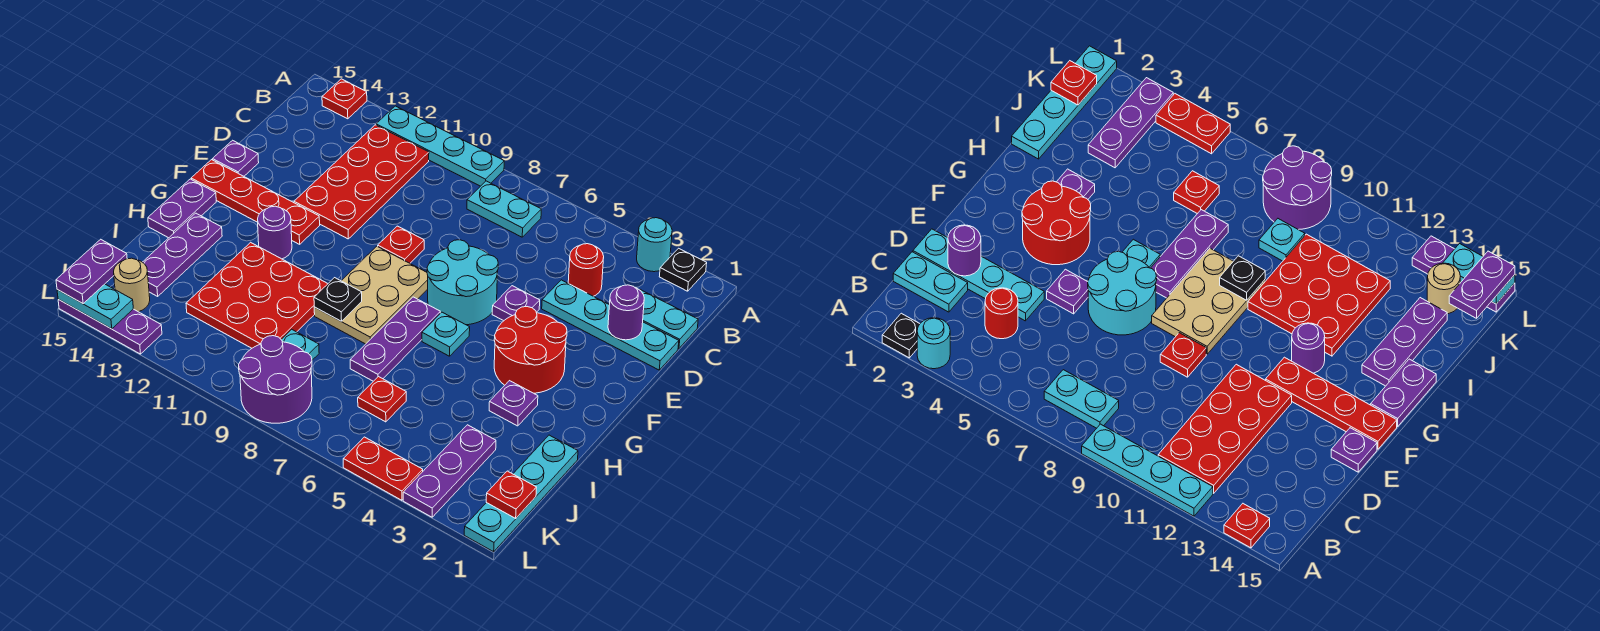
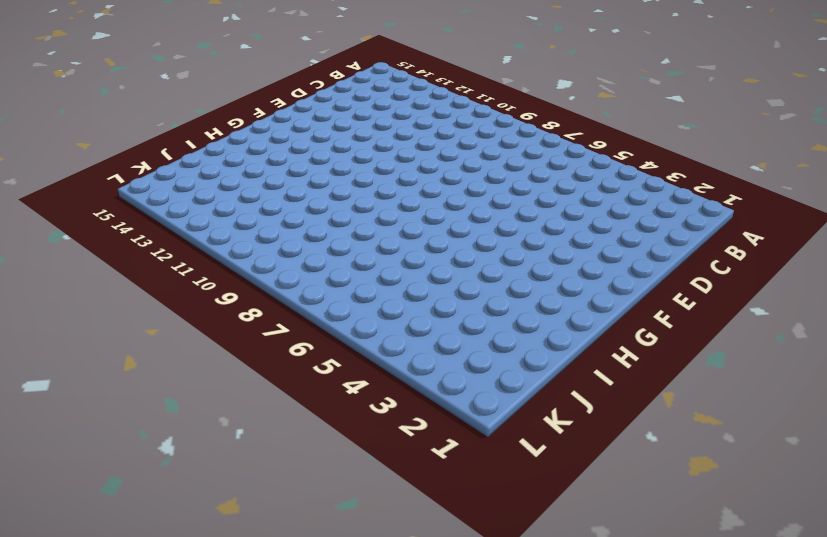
none -> black plate A2 level 1
none -> cyan round brick A3 level 1
none -> cyan plate A9:A12 level 1
none -> red plate A14 level 1

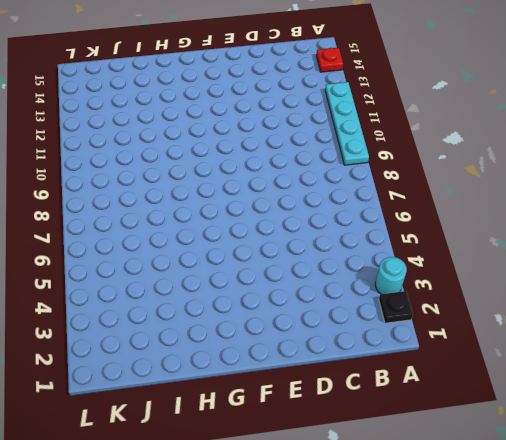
none -> cyan plate B7:B8 level 1
none -> red plate B11:E12 level 1
none -> cyan plate C1:C2 level 1
none -> red round brick C4 level 1

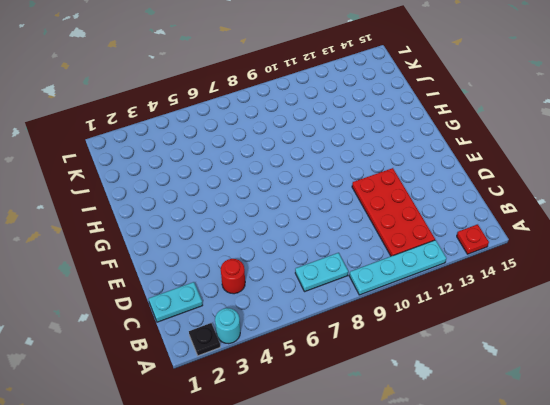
none -> cyan plate D1:D4 level 1
none -> purple plate E5 level 1
none -> cyan round brick E6:F7 level 1
none -> red plate E9 level 1

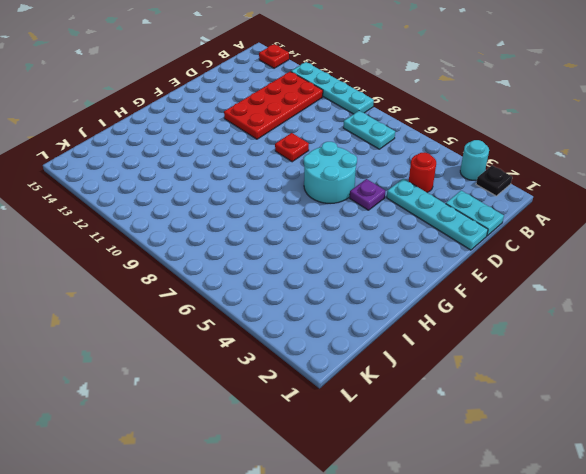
none -> purple plate E15 level 1
none -> red round brick F3:G4 level 1
none -> tan plate F8:H9 level 1
none -> red plate F12:F15 level 1

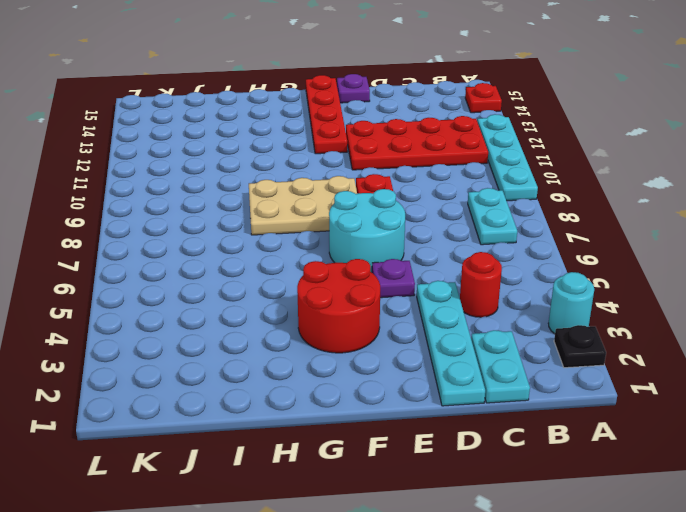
none -> cyan plate G6 level 1
none -> purple plate G7:I7 level 1
none -> purple round brick G12 level 1
none -> purple plate G15:H15 level 1

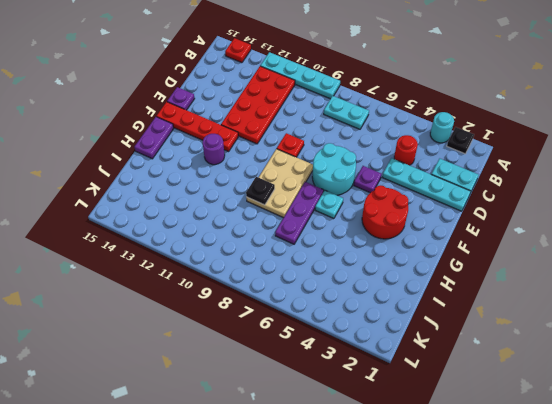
none -> purple plate H3 level 1
none -> red plate H10:J12 level 1
none -> purple plate H14:J14 level 1
none -> cyan plate I1:L1 level 1

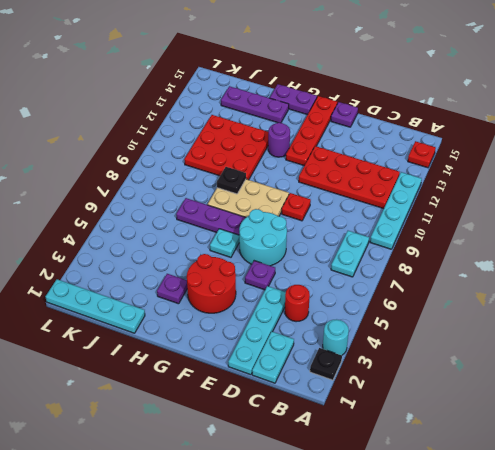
none -> purple plate J3:L3 level 1
none -> red plate J6 level 1
none -> cyan plate J9 level 1
none -> purple round brick K8:L9 level 1

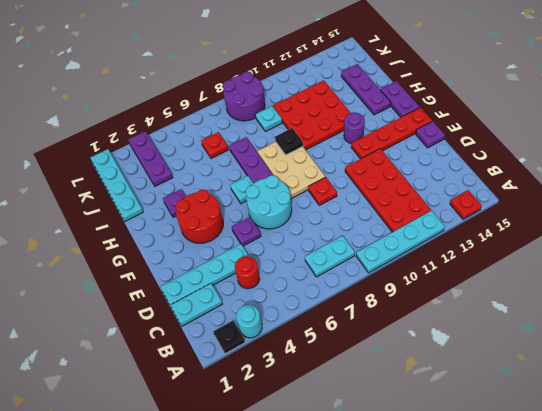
none -> tan round brick K14 level 1
none -> red plate L4:L5 level 1
none -> purple plate L13:L15 level 1
none -> purple round brick D2 level 2

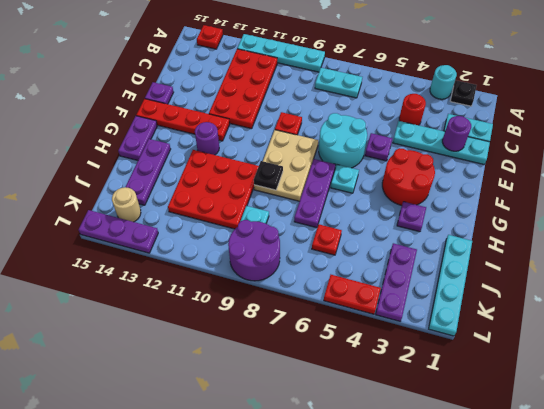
none -> red plate K1 level 2
none -> cyan plate L14:L15 level 2
none -> purple plate K15:L15 level 3

